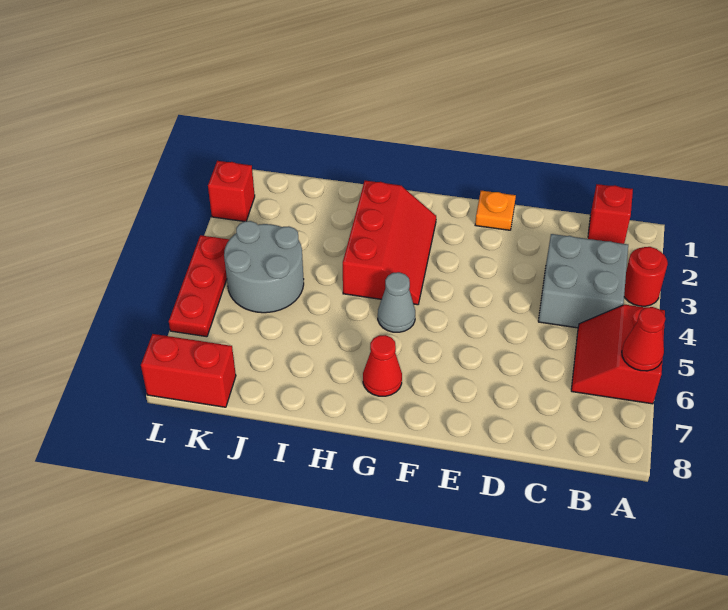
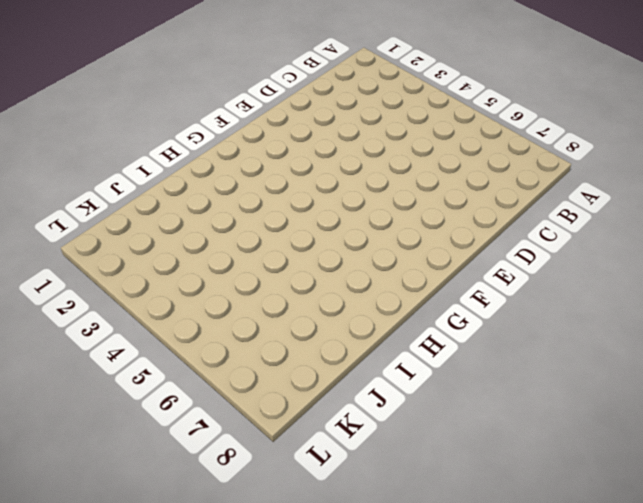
none -> red round brick A3 level 1
none -> red slope A5:B6 level 1 top A
none -> red brick B1 level 1

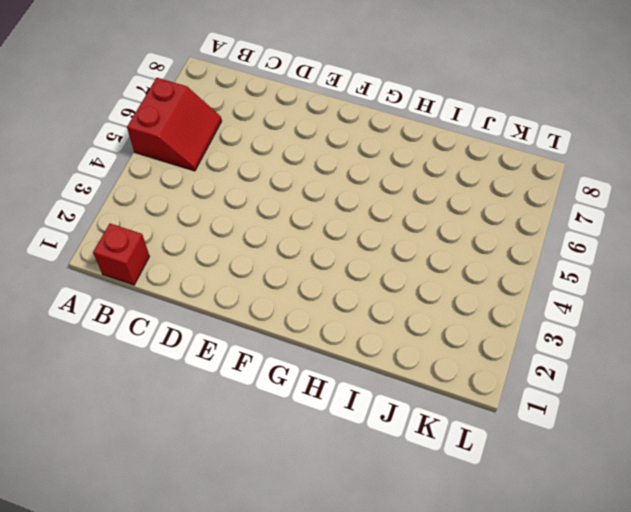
none -> red round brick A3 level 1
none -> grey brick B3:C4 level 1
none -> orange plate E1 level 1

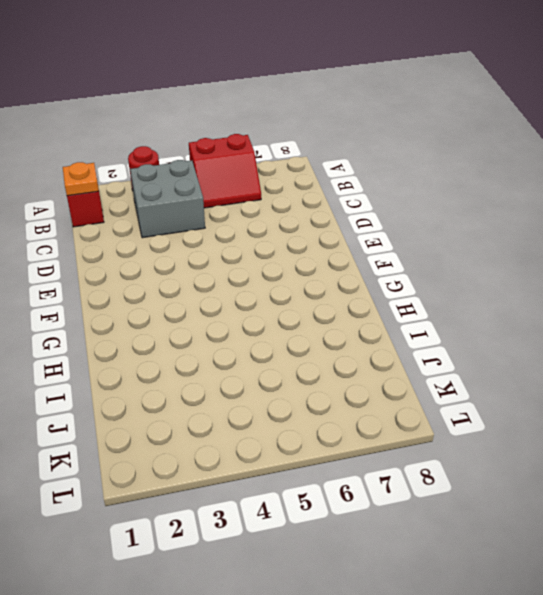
orange plate B1 level 2 -> orange plate E1 level 1
none -> red slope G2:H4 level 1 top H
none -> grey cone G5 level 1
none -> red cone G7 level 1

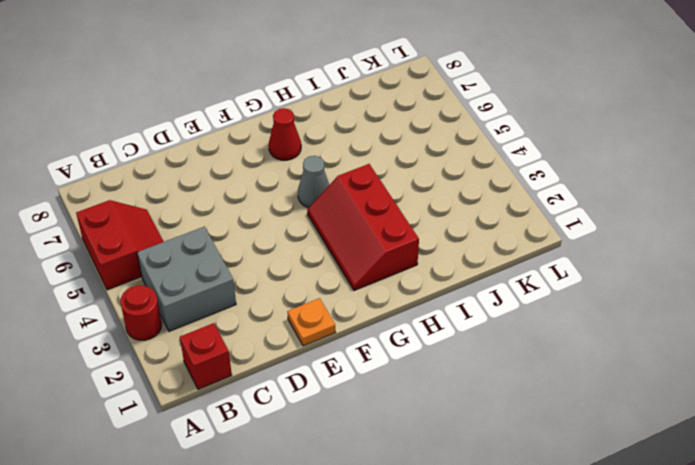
none -> grey round brick J4:K5 level 1
none -> red brick K8:L8 level 1
none -> red brick L2 level 1

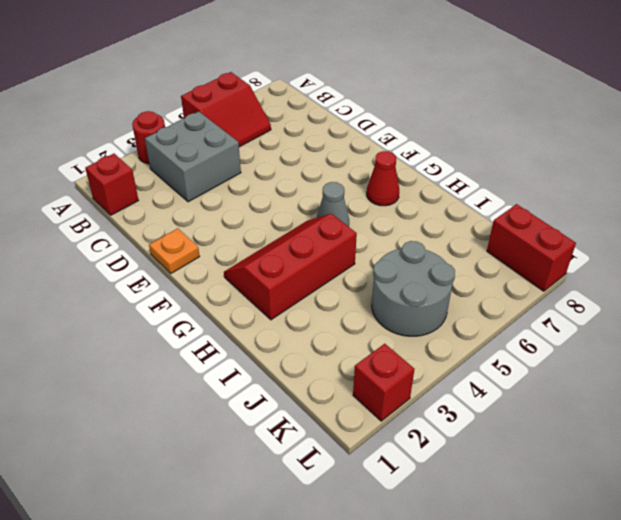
none -> red plate L4:L6 level 1
none -> red cone A6 level 2

